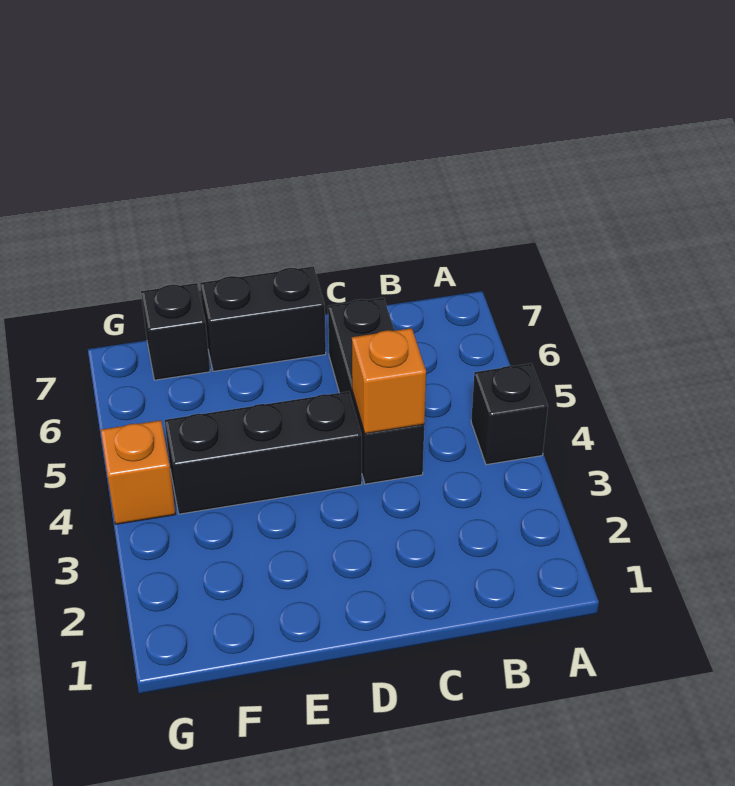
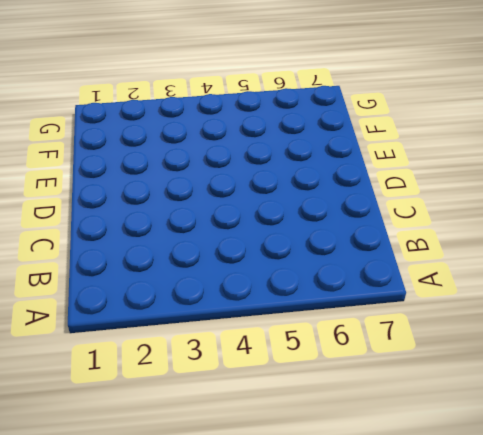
none -> black brick A4 level 1
none -> black brick C4:C6 level 1

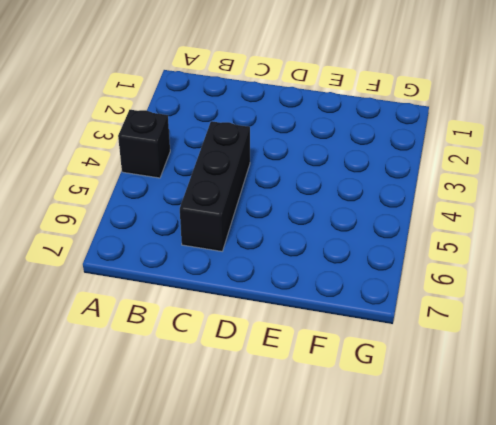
none -> black brick D4:F4 level 1
none -> black brick D7:E7 level 1

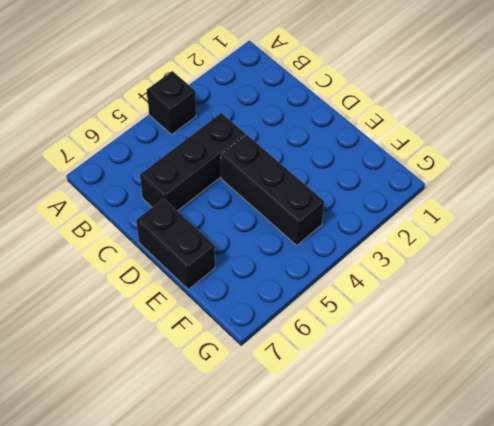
none -> black brick F7 level 1
none -> orange brick G4 level 1

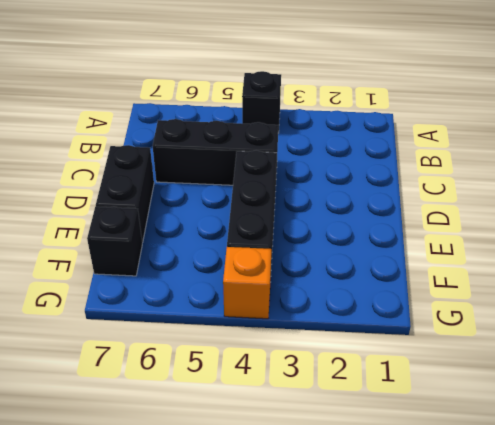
none -> orange brick C4 level 2

